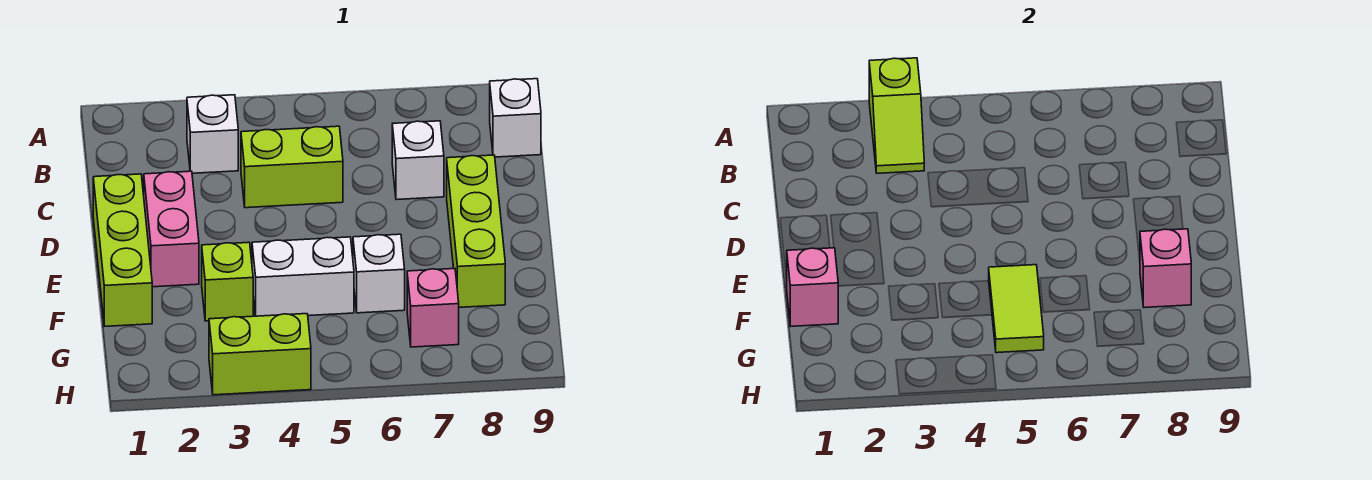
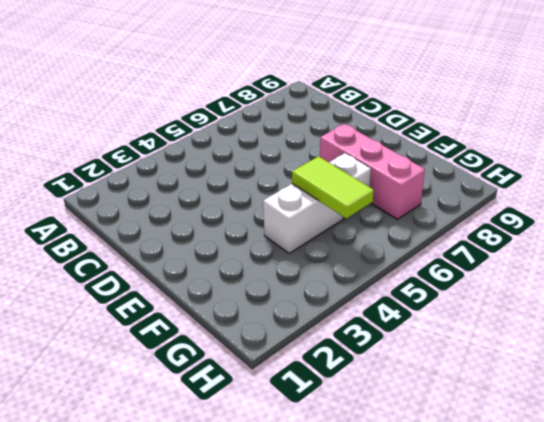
pink brick E7:G7 level 1 -> pink brick G7 level 1
none -> white brick B3 level 1
none -> white brick B9 level 1
none -> lime brick C4:C5 level 1

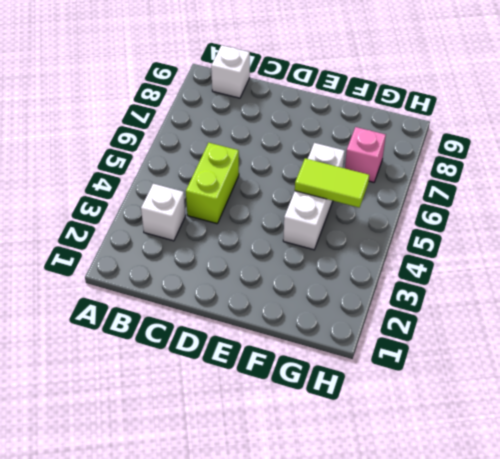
none -> white brick C7 level 1
none -> lime brick D1:F1 level 1
none -> pink brick D2:E2 level 1

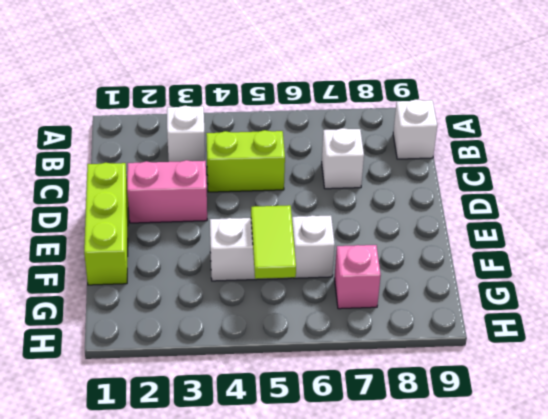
pink brick D2:D3 level 1 -> pink brick D2:E2 level 1
none -> lime brick D8:F8 level 1
none -> lime brick F3 level 1
none -> lime brick H3:H4 level 1

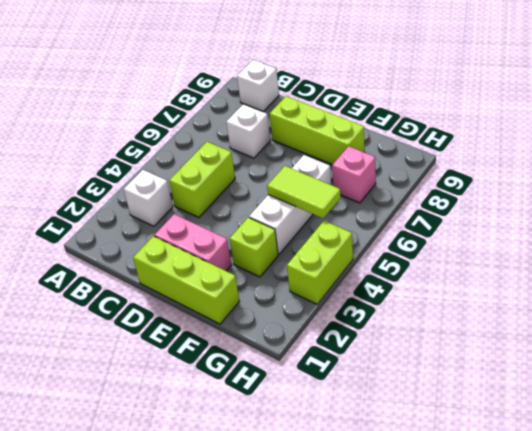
none -> lime slope A3:B3 level 2 top A
none -> pink brick F1 level 2
none -> pink brick F8 level 2

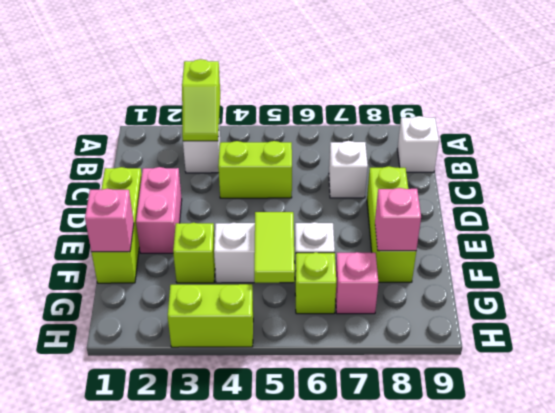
lime brick G6 level 1 -> none

